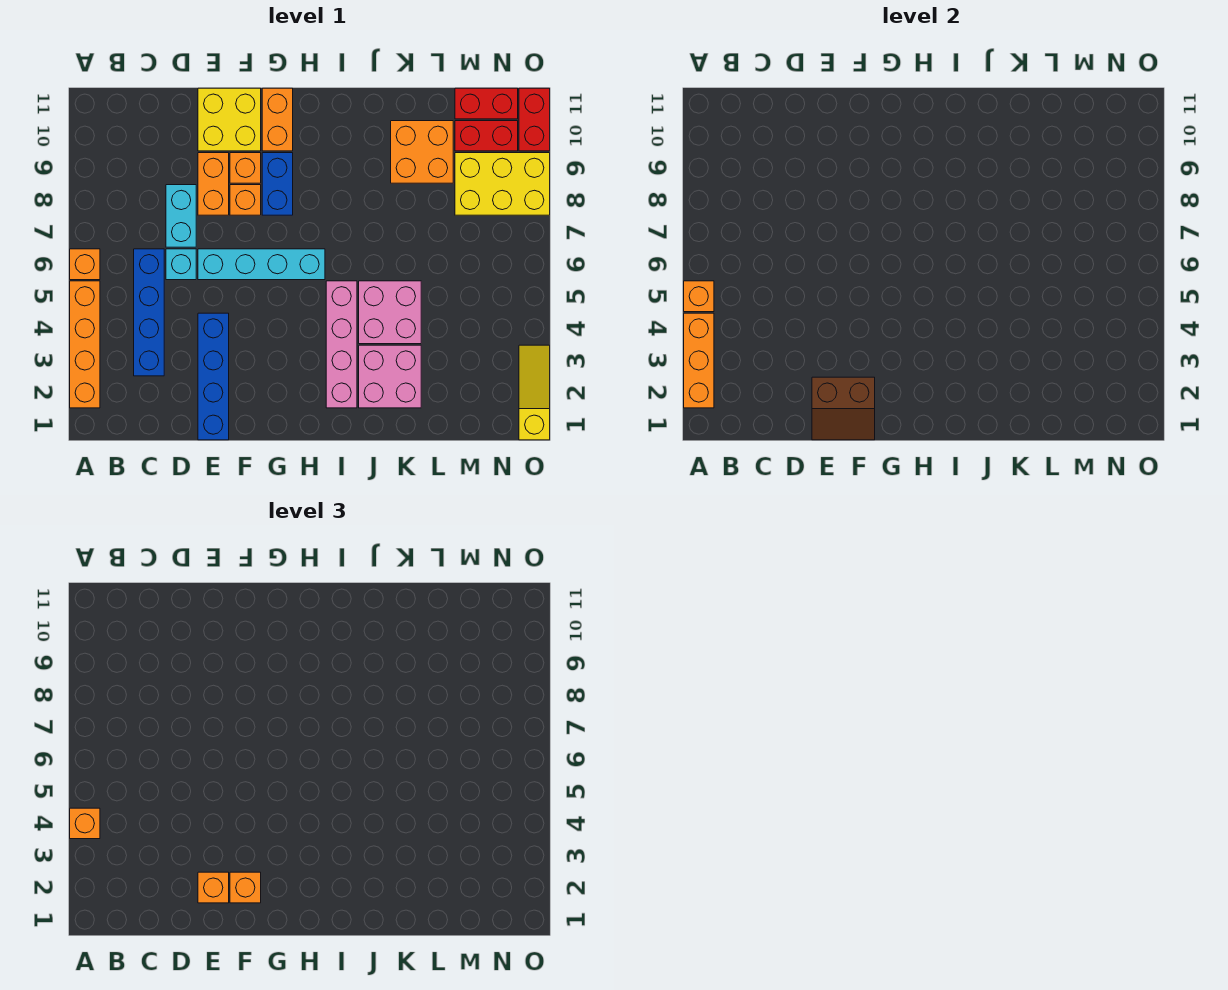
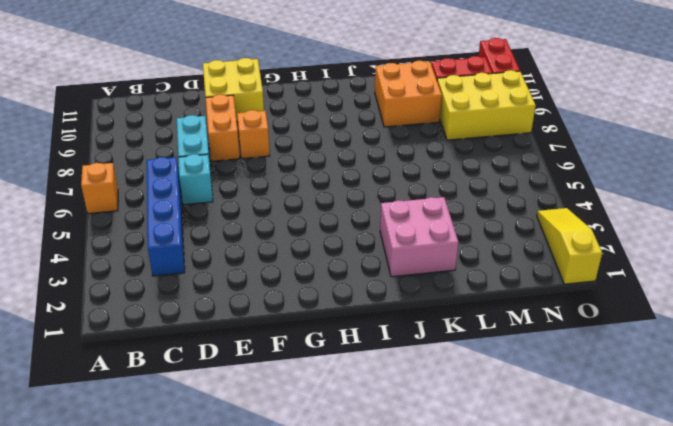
none -> orange brick A2:A5 level 1
none -> blue brick E1:E4 level 1
none -> cyan brick E6:H6 level 1

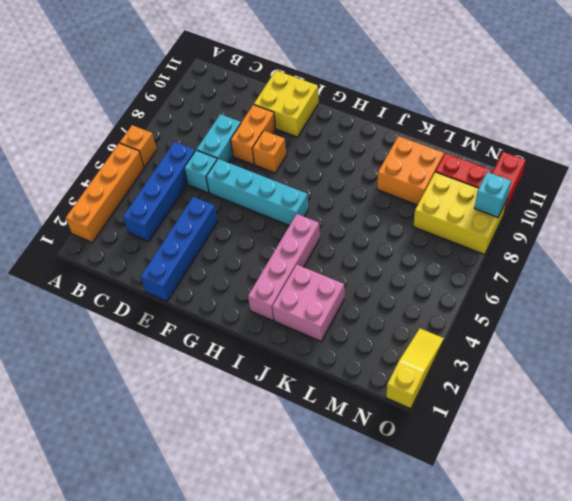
cyan brick O9 level 2 -> none
none -> orange brick F9 level 1
none -> blue brick G8:G9 level 1
none -> orange brick G10:G11 level 1

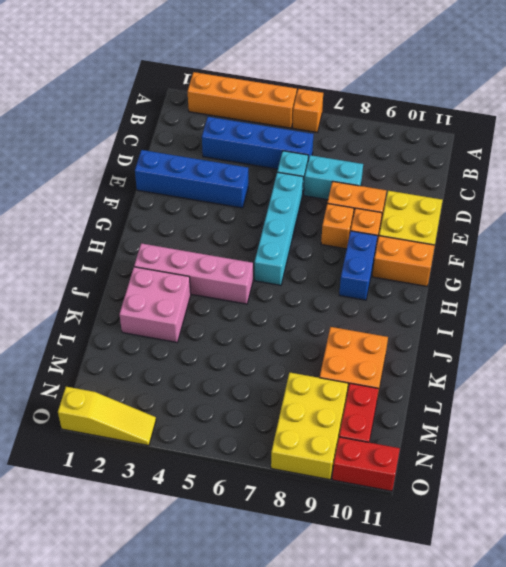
blue brick G9:H9 level 1 -> blue brick G8:G9 level 1
none -> pink brick J4:K5 level 1
none -> red brick M11:N11 level 1
none -> orange brick A2:A4 level 2

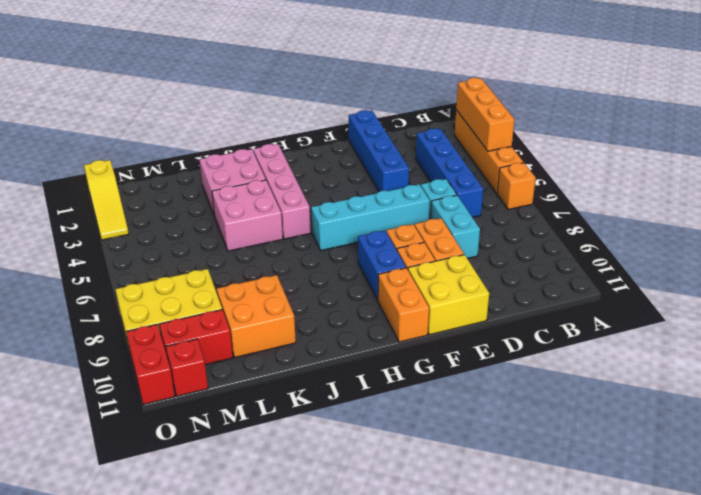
red brick N11 level 1 -> red brick M11:N11 level 1
none -> orange brick A5 level 2
none -> brown slope E1:F2 level 2 top 2
none -> orange brick A4 level 3

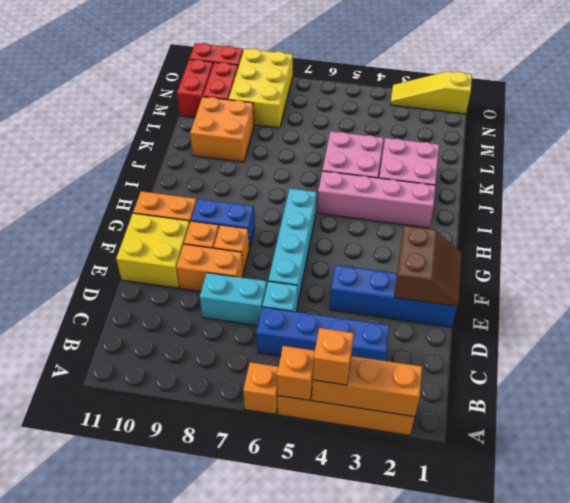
none -> orange brick E2 level 3
none -> orange brick F2 level 3

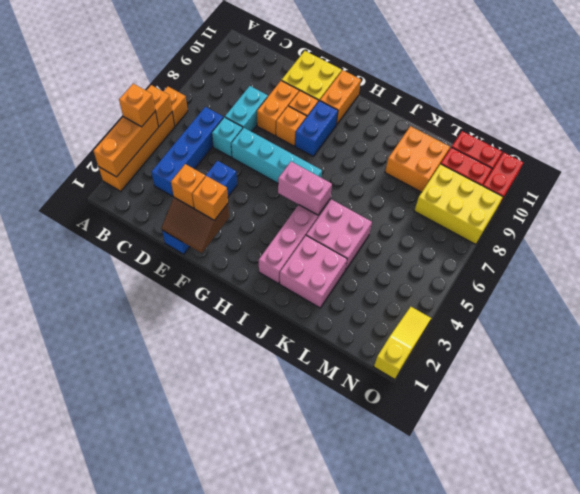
pink brick H5:I5 level 2 -> none

